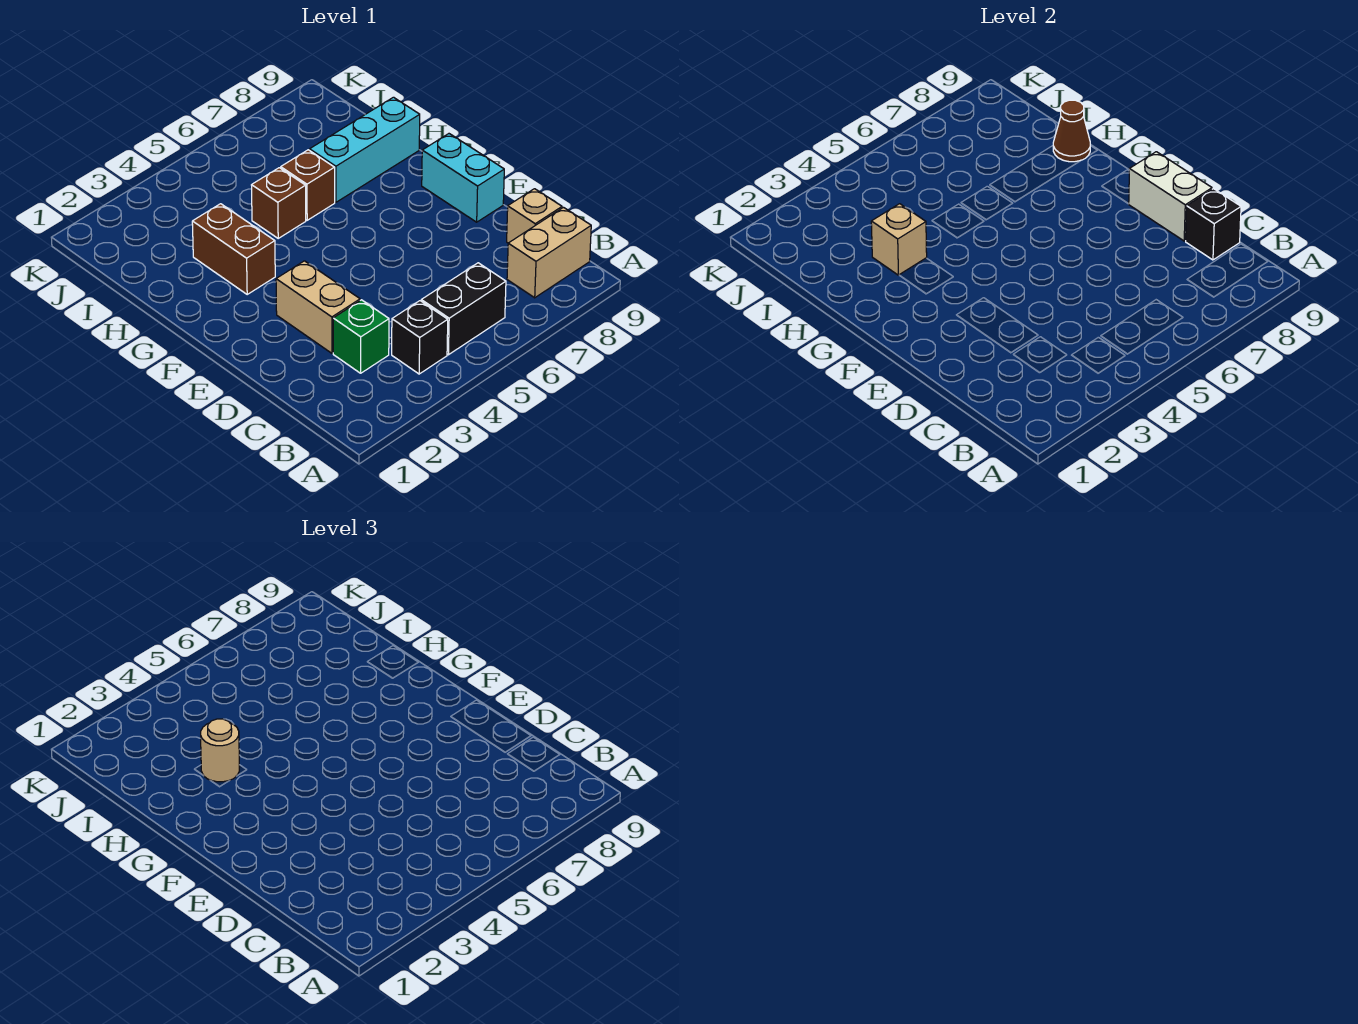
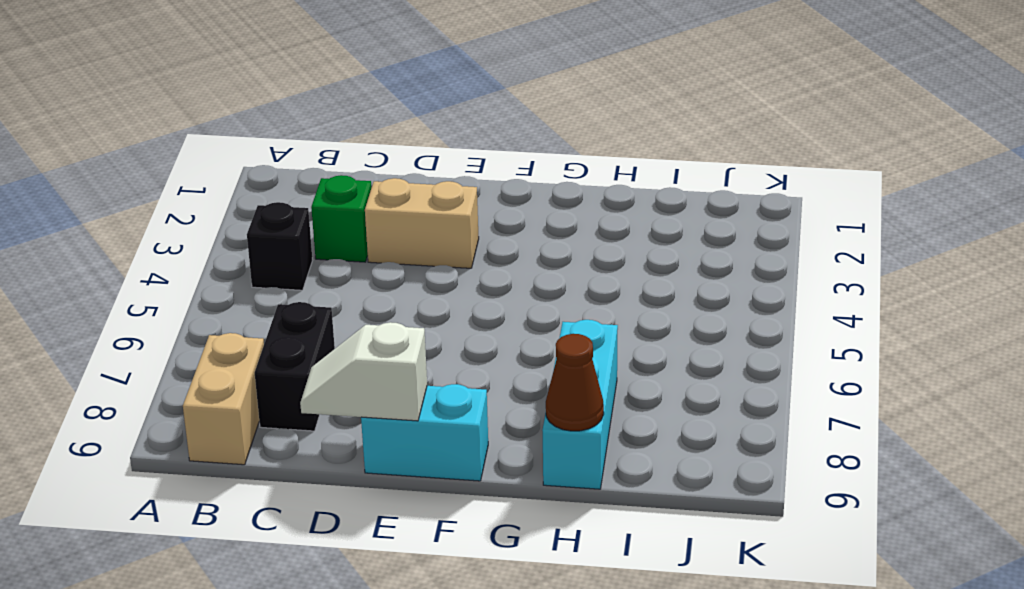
black brick C7:C8 level 1 -> black brick B5:B6 level 1
white slope D9:E9 level 2 top E -> white brick D9:E9 level 2
none -> tan brick C9 level 1
none -> brown brick G3:H3 level 1
none -> brown brick H5 level 1

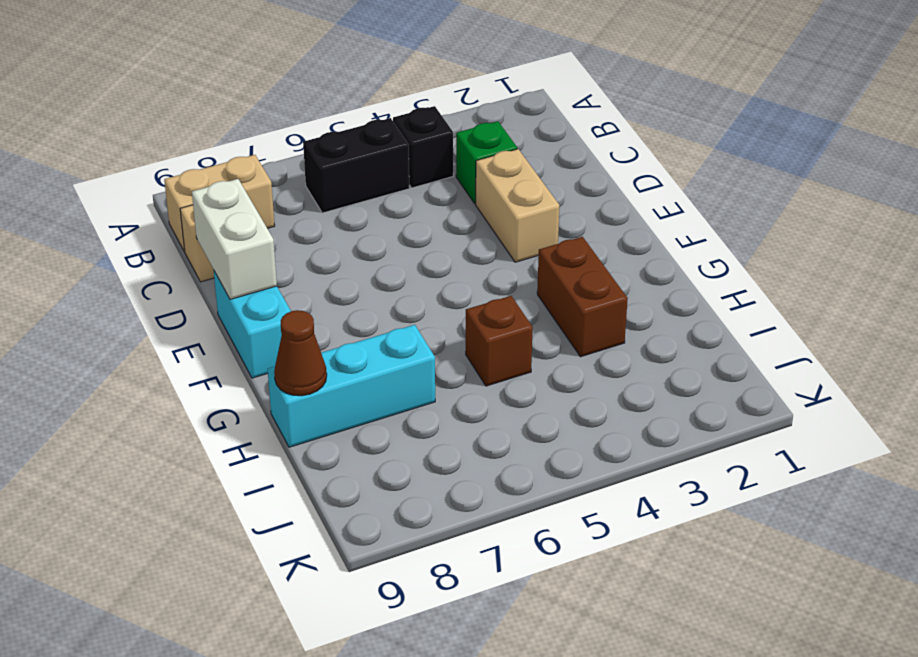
none -> brown brick H6 level 1
none -> black brick C9 level 2
none -> tan brick H3 level 2

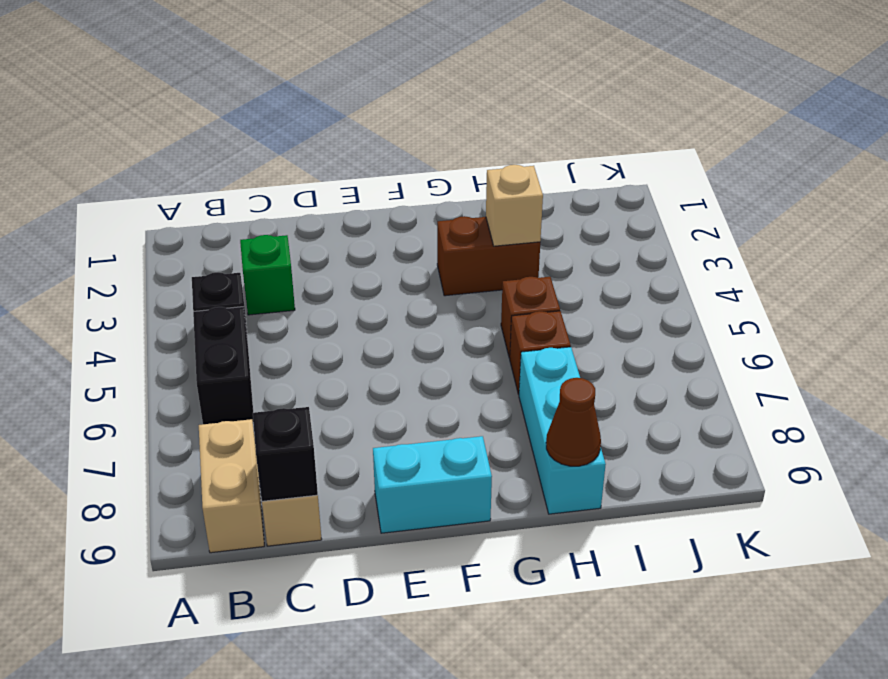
none -> tan brick D3:E3 level 1
none -> white brick D9:E9 level 2
none -> tan round brick H3 level 3

